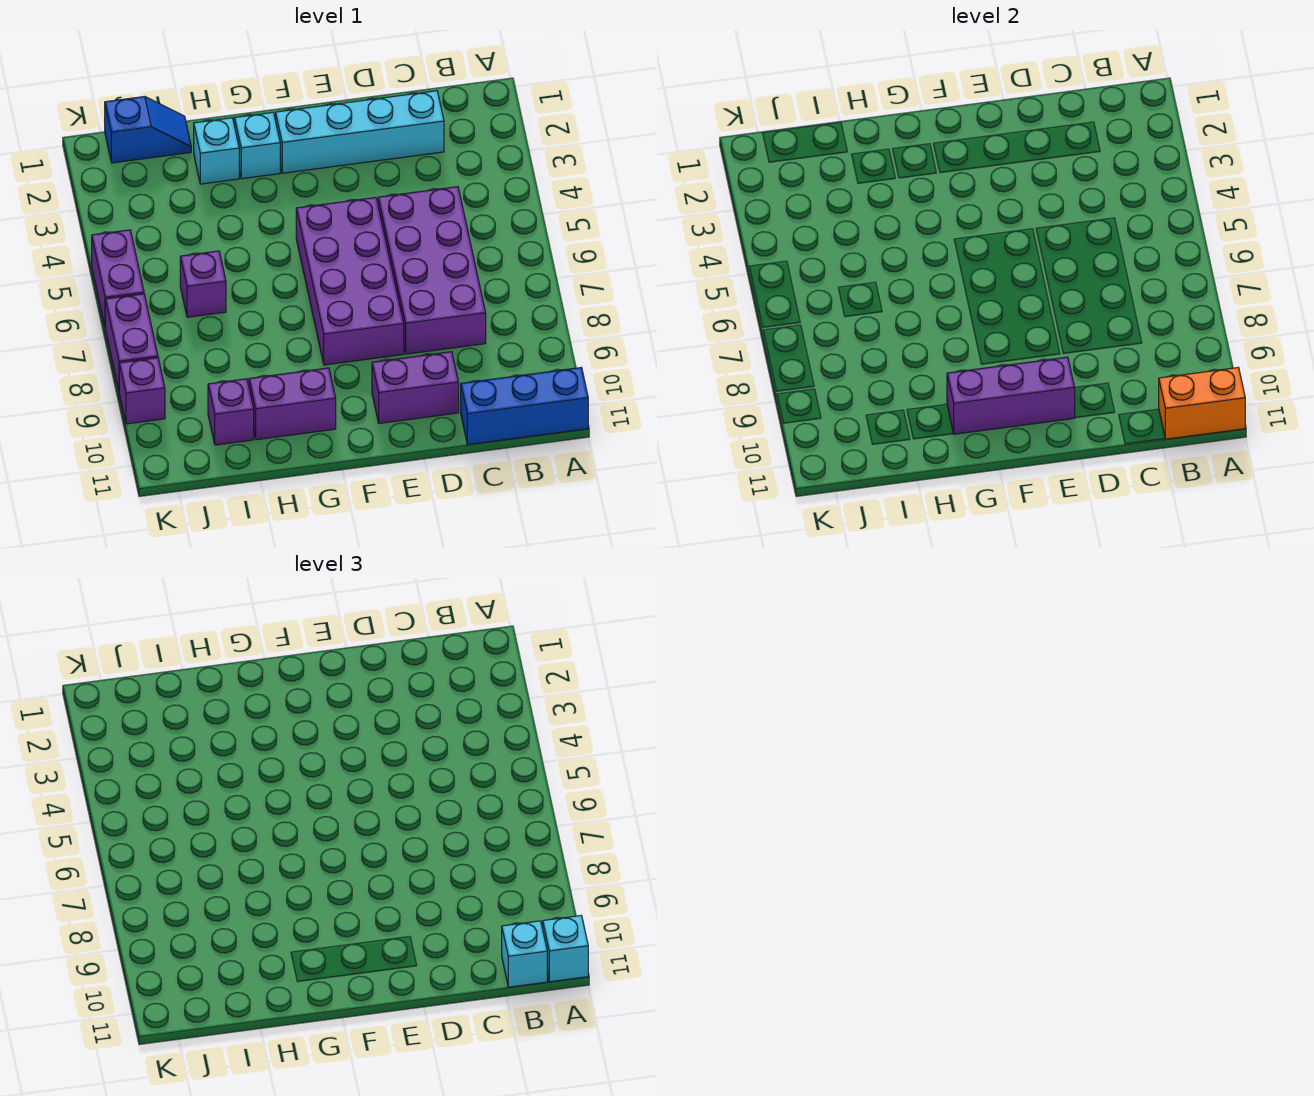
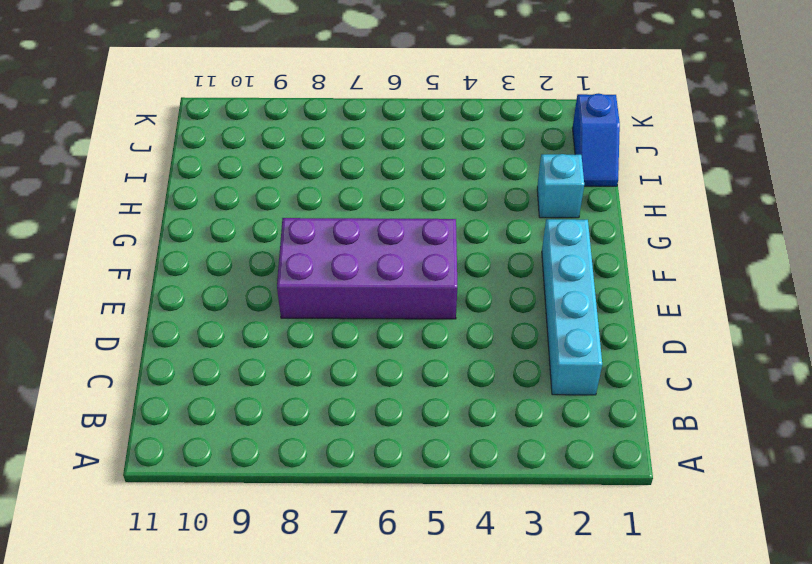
none -> blue brick A11:C11 level 1
none -> purple brick C5:D8 level 1
none -> purple brick D10:E10 level 1

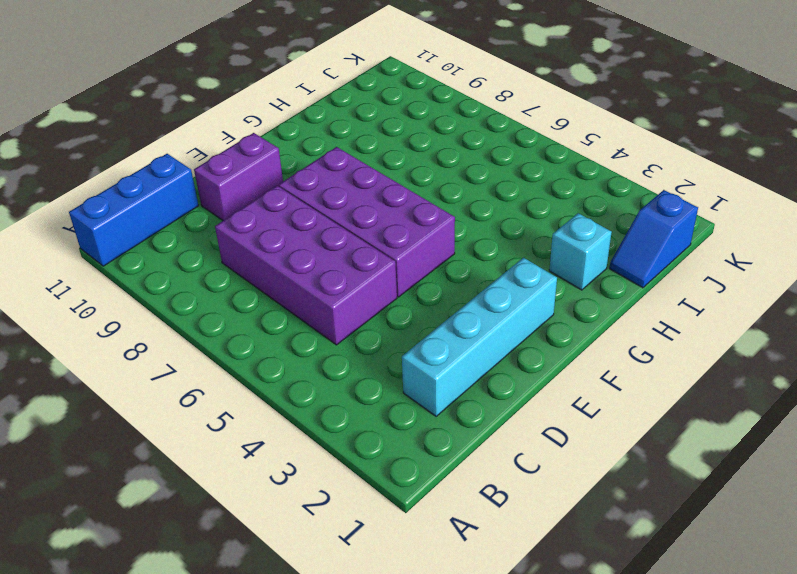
none -> cyan brick G2 level 1
none -> purple brick G10:H10 level 1
none -> purple brick I6 level 1

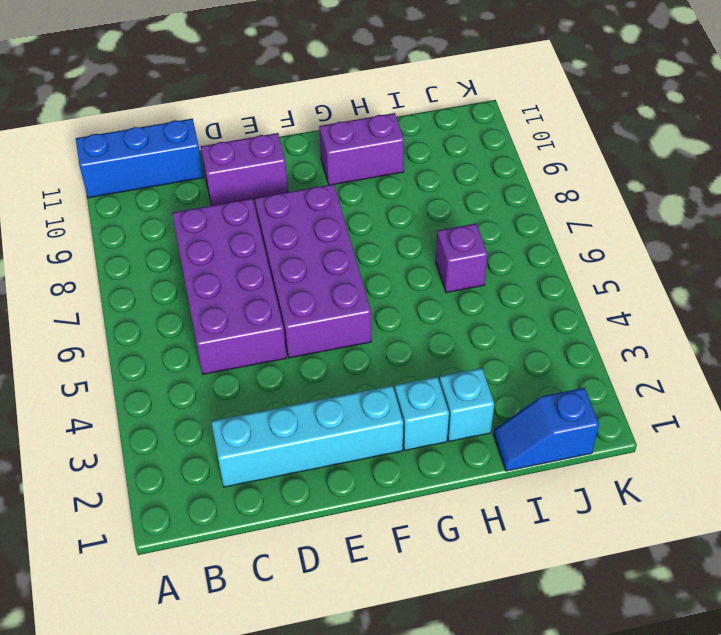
none -> purple brick I10 level 1
none -> purple brick K5:K6 level 1
none -> purple brick K7:K8 level 1

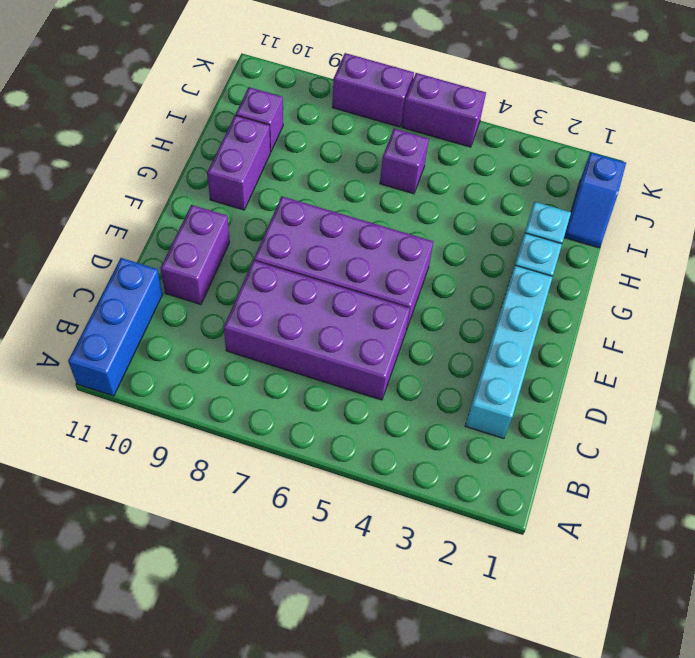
none -> purple brick K9 level 1
none -> orange brick A11:B11 level 2
none -> purple brick E10:G10 level 2

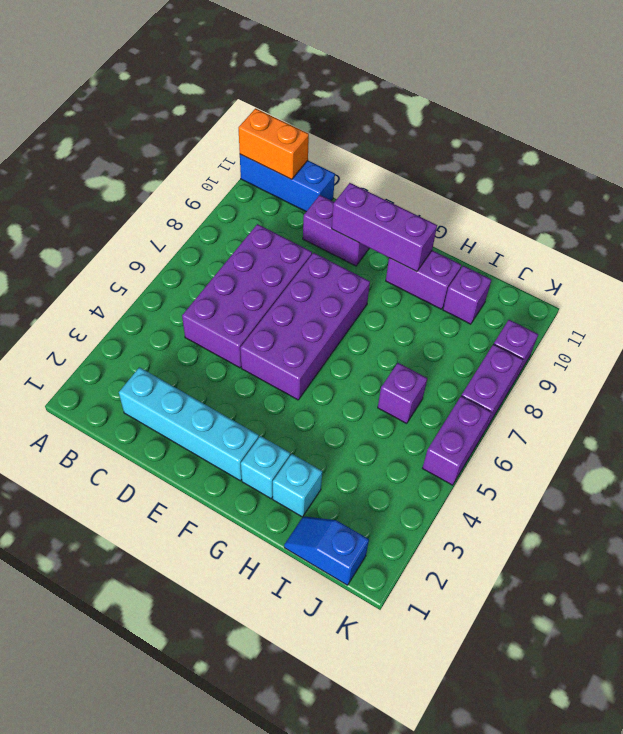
none -> cyan brick A11 level 3
none -> cyan brick B11 level 3

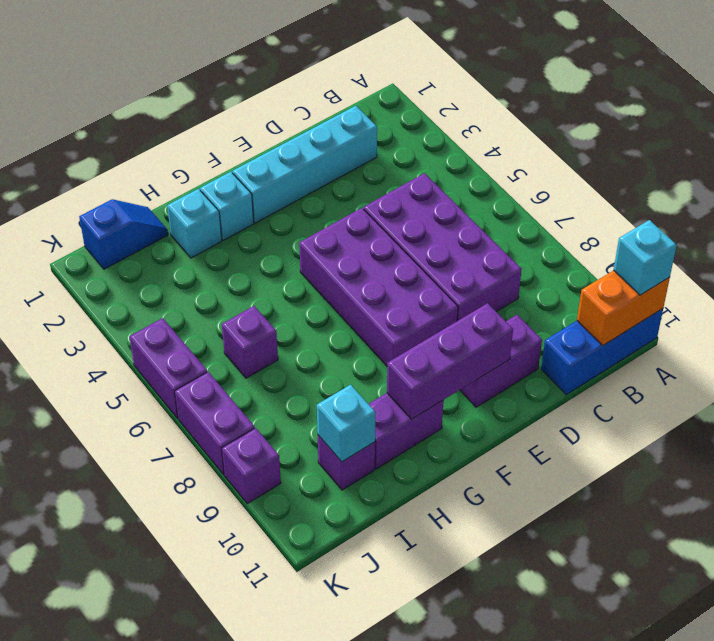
cyan brick I10 level 2 -> cyan brick B11 level 3

